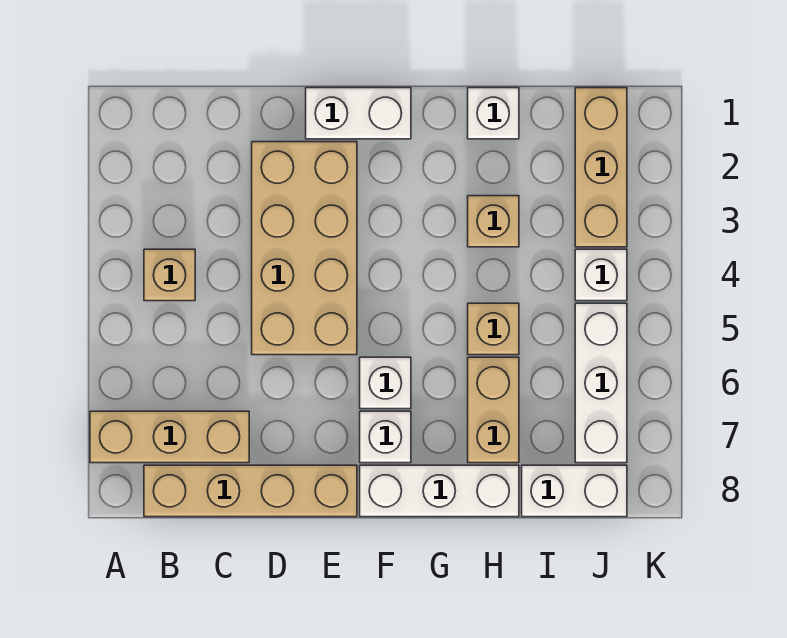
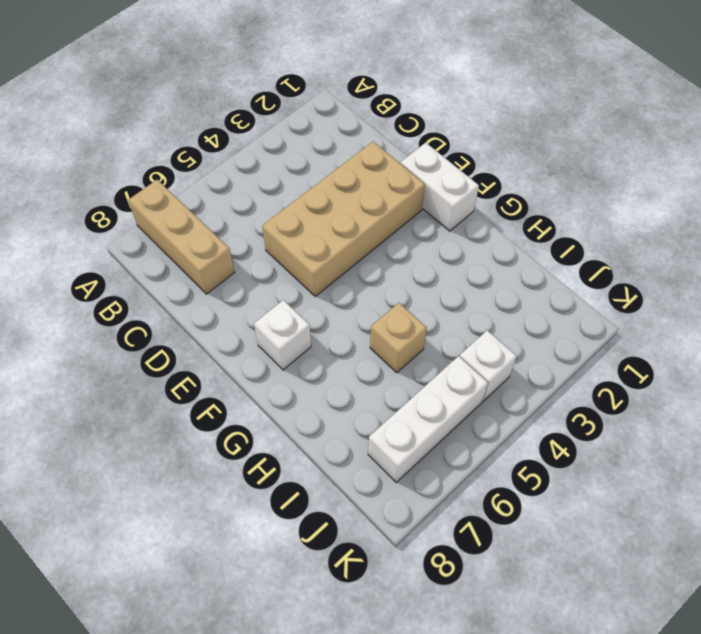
none -> tan brick B4 level 1
none -> tan brick B8:E8 level 1
none -> white brick F6 level 1

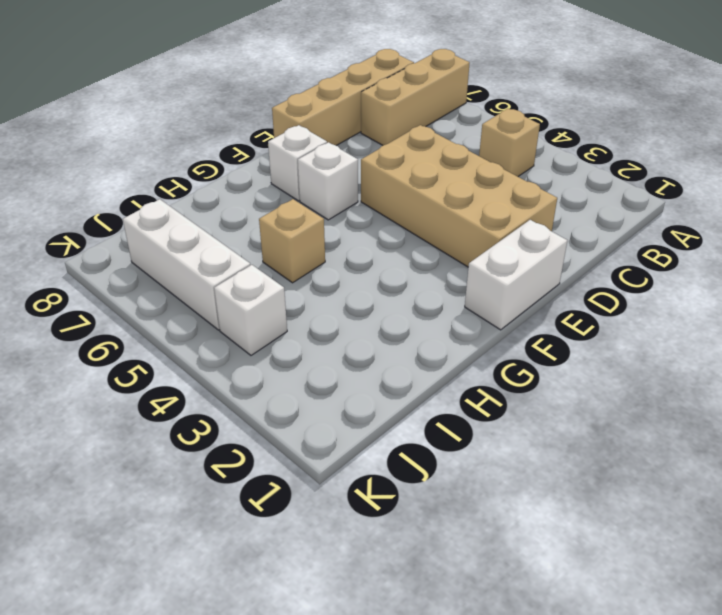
none -> white brick F8:H8 level 1
none -> white brick H1 level 1
none -> tan brick H3 level 1

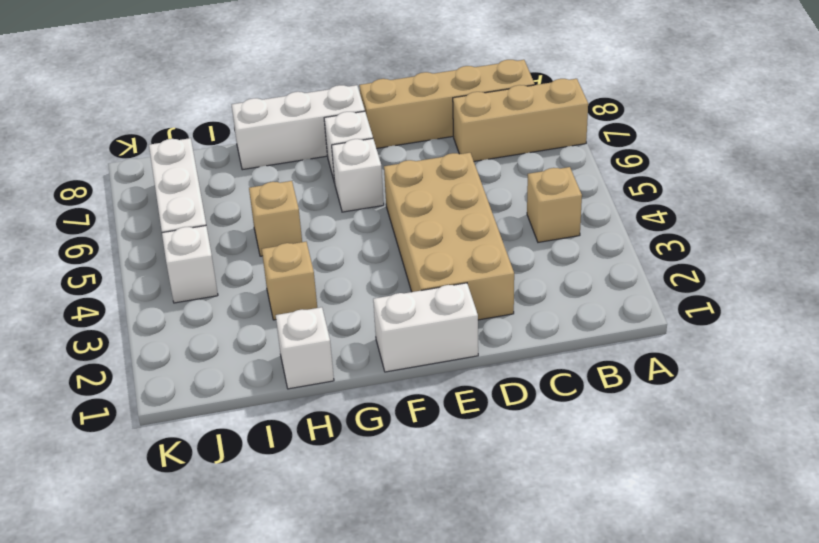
none -> tan brick H6:H7 level 1
none -> white brick I8:J8 level 1
none -> tan brick J1:J3 level 1

